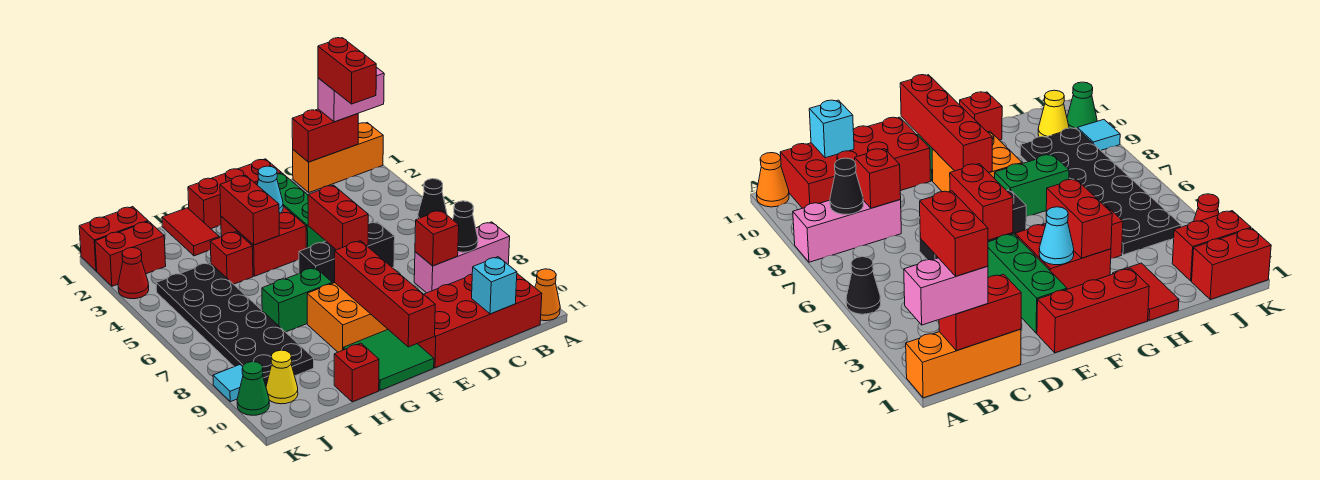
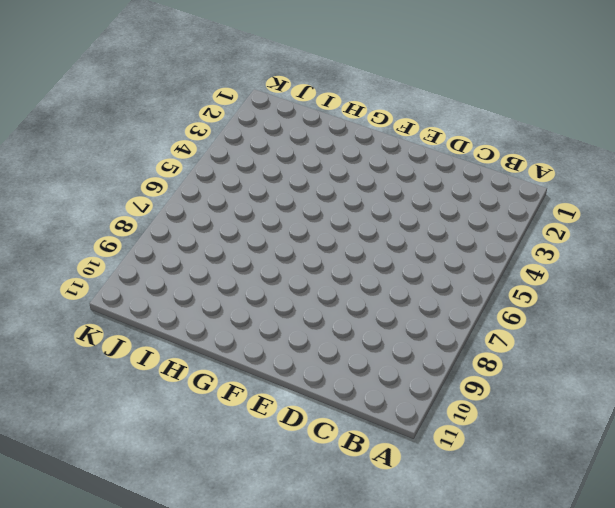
none -> orange brick A1:C1 level 1
none -> black cone A5 level 1
none -> pink brick A8:C8 level 1
none -> orange cone A11 level 1

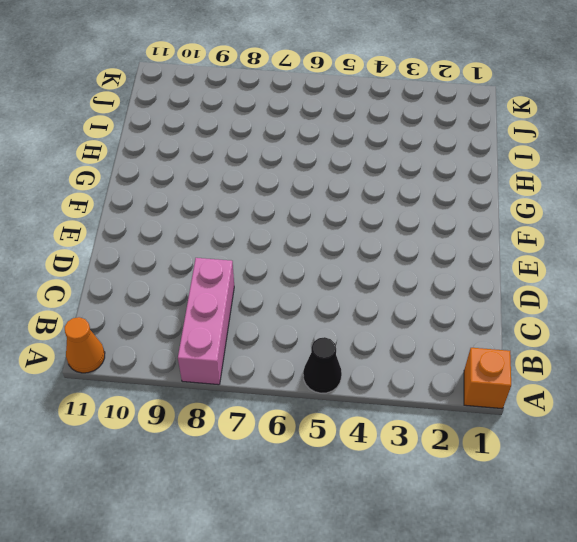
orange brick A1 level 1 -> orange brick A1:C1 level 1
none -> red brick B10:E11 level 1
none -> black brick D6:F6 level 1
none -> red brick E1:G1 level 1
none -> green brick E2:E4 level 1

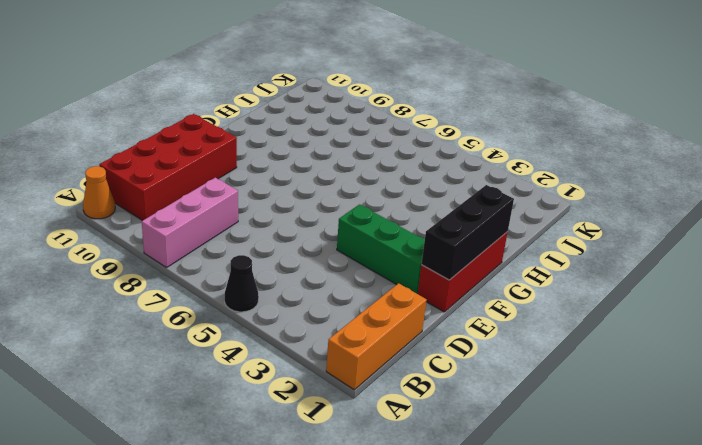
black brick E1:G1 level 2 -> black brick D6:F6 level 1
none -> red brick F3:G4 level 1
none -> orange brick F8:G9 level 1
none -> green tile F10:G11 level 1
none -> green brick G7:H7 level 1

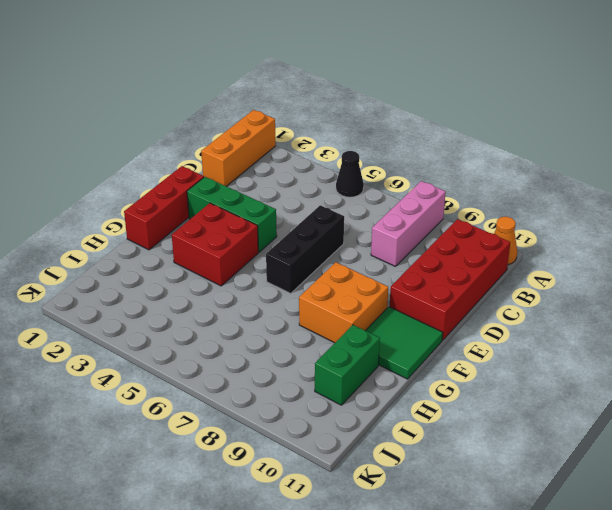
green brick H10:I10 level 1 -> green brick G7:H7 level 1
none -> red tile H1:H2 level 1
none -> red brick H4 level 1
none -> red brick H11 level 1
none -> black plate I4:J9 level 1

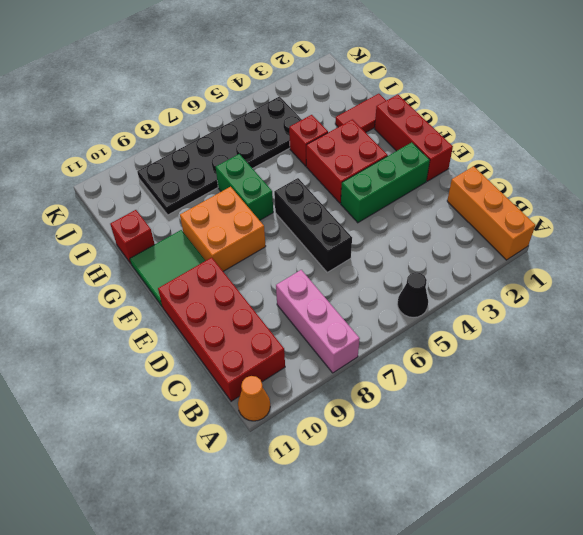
none -> red brick J1:K1 level 1
none -> red brick J2:K2 level 1
none -> yellow cone J10 level 1
none -> red cone K3 level 1

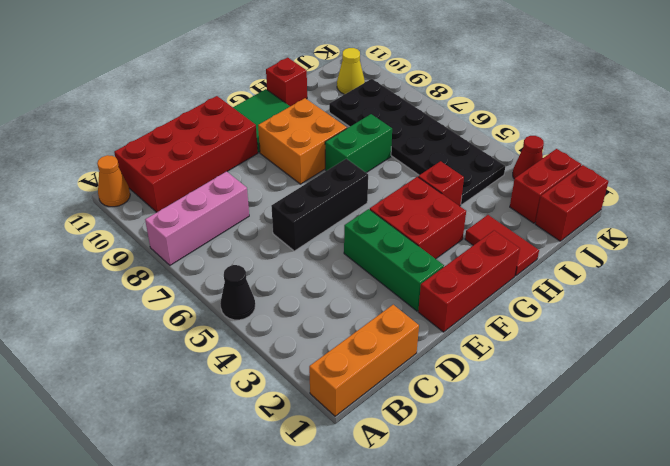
none -> cyan tile K9 level 1
none -> green cone K10 level 1
none -> red brick B1:C1 level 2
none -> black cone B8 level 2

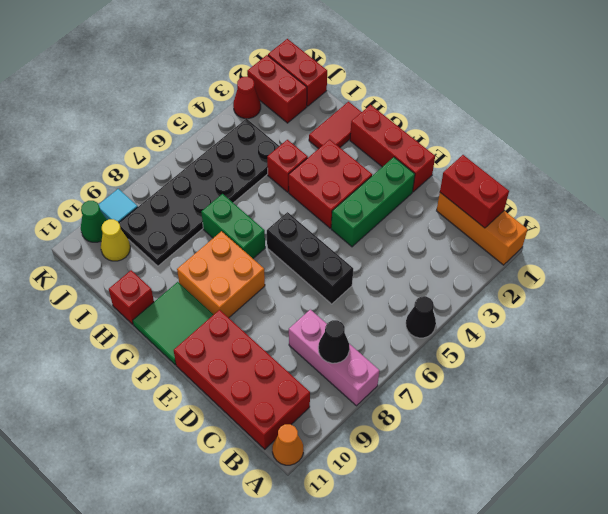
none -> red brick C8 level 2
none -> cyan brick C11 level 2
none -> red brick E5:E6 level 2
none -> cyan cone F3 level 2

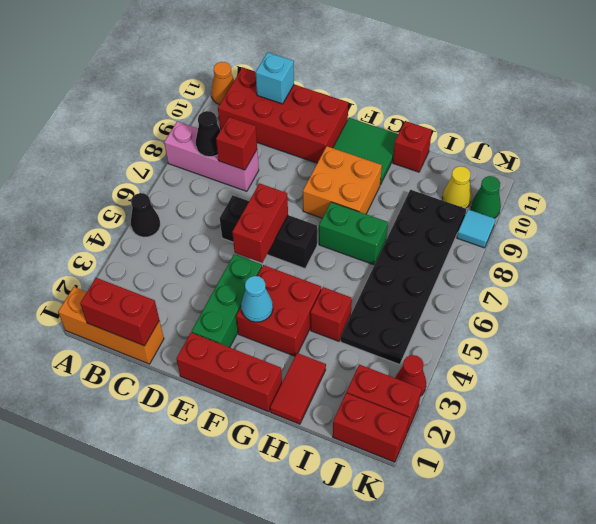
none -> red brick F8:F11 level 2
none -> red brick G3:G4 level 2
none -> pink brick A1:B1 level 3
none -> red brick B1:B2 level 4

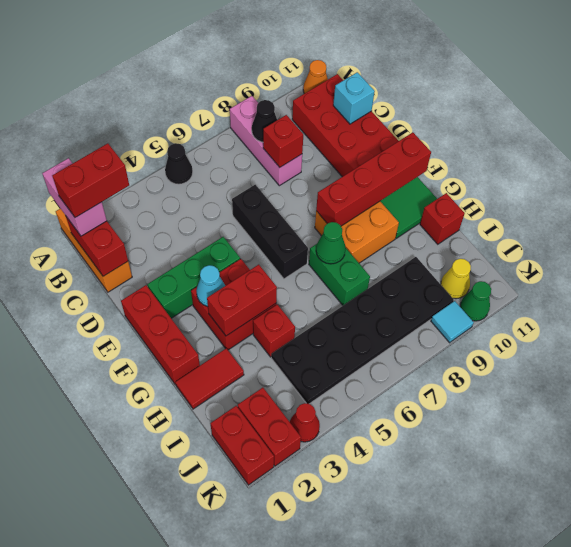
green cone G7 level 2 -> none
none -> red brick E5:E6 level 2

